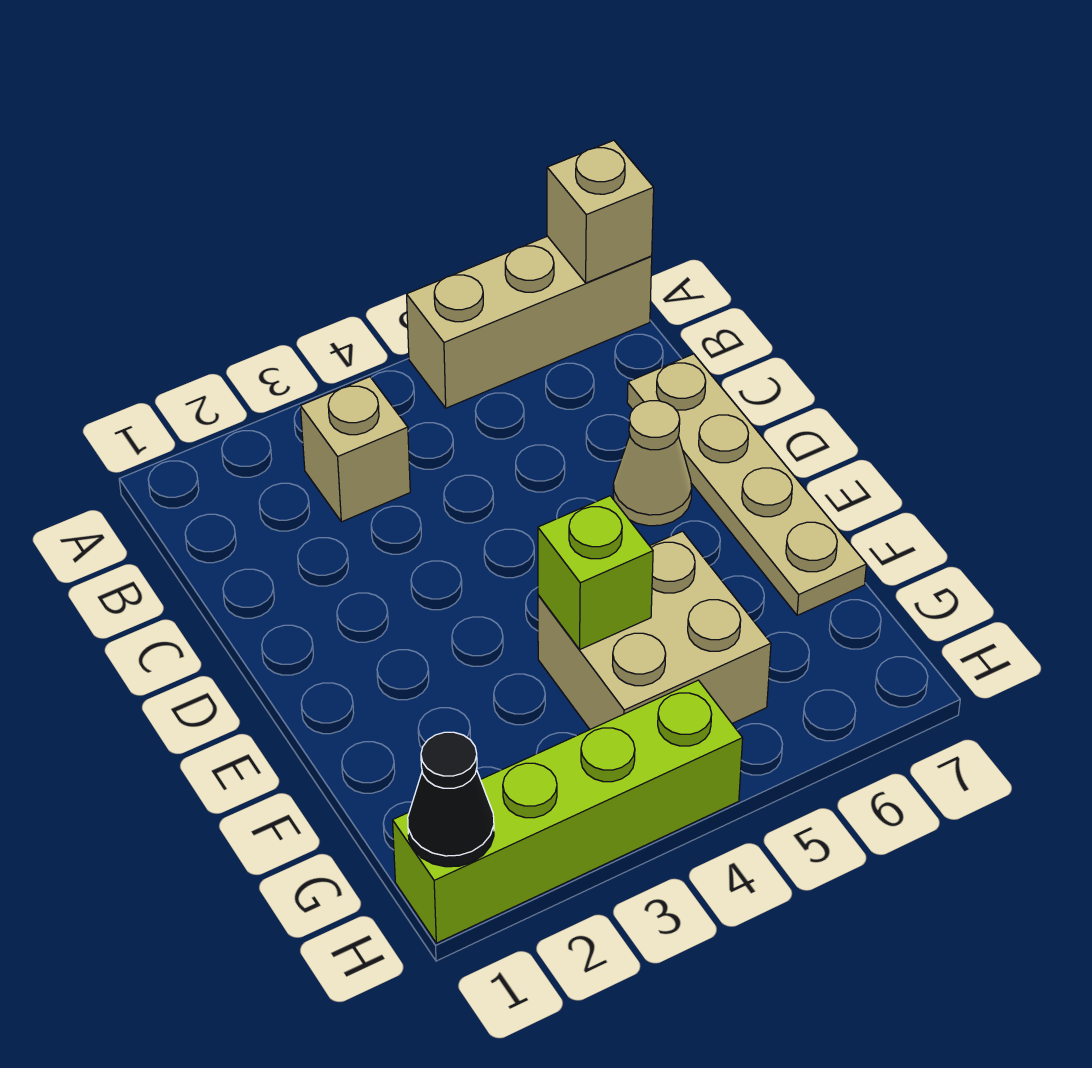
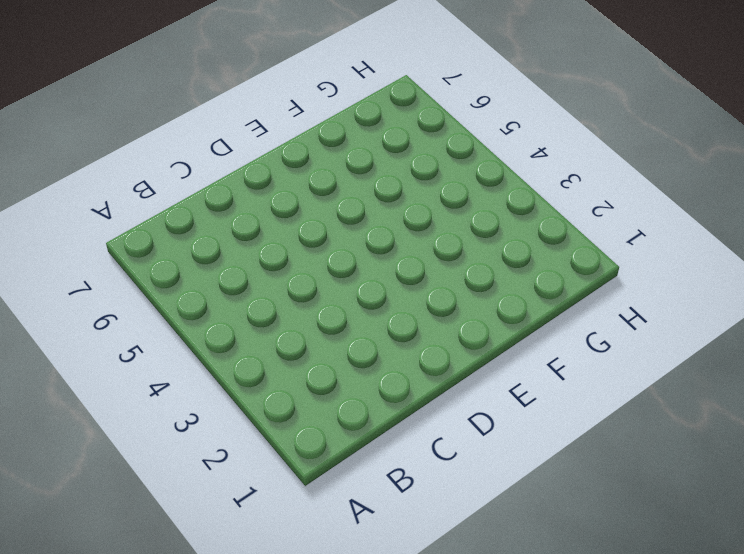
none -> tan brick A5:A7 level 1
none -> tan brick B3 level 1

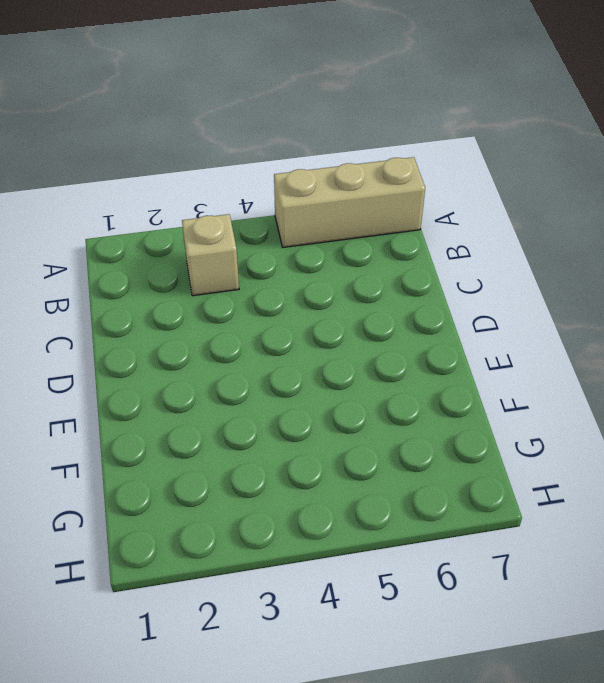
none -> tan plate C7:F7 level 1
none -> tan cone D6 level 1

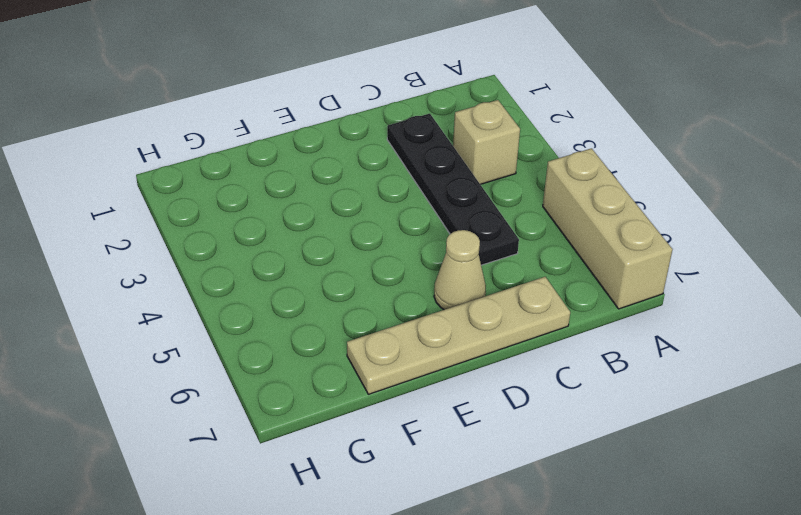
black plate C2:C5 level 1 -> none
none -> tan brick F4:G5 level 1
none -> lime brick H1:H4 level 1

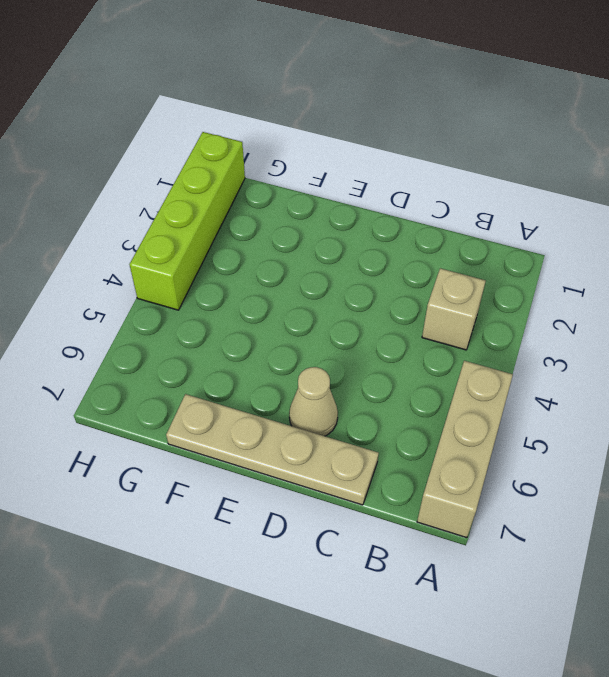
none -> tan brick F4:G5 level 1
none -> tan brick A7 level 2

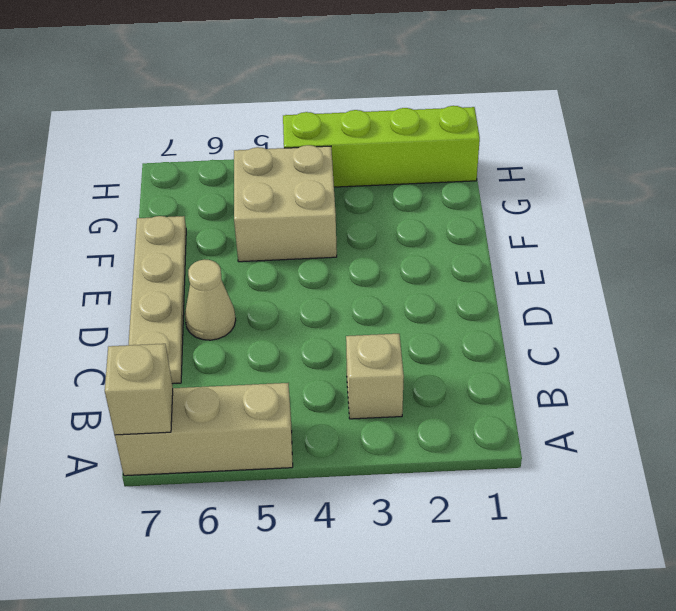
none -> lime brick F4 level 2
none -> black cone H1 level 2

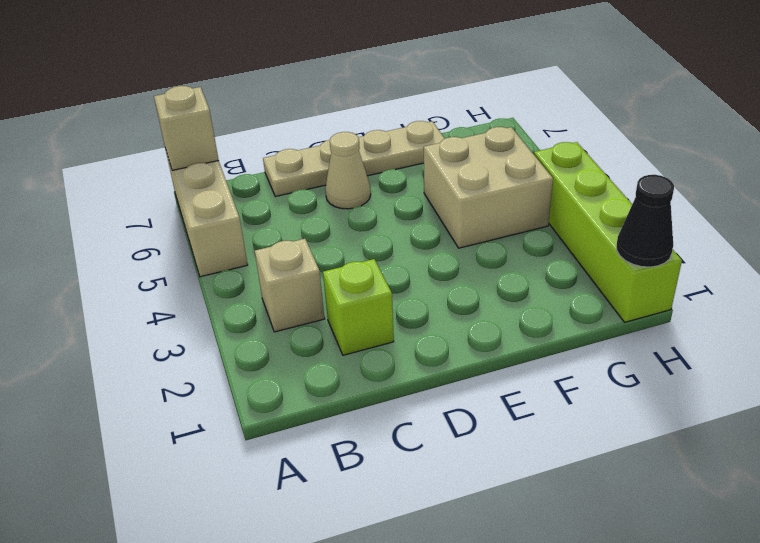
lime brick C2 level 1 -> lime brick F4 level 2

